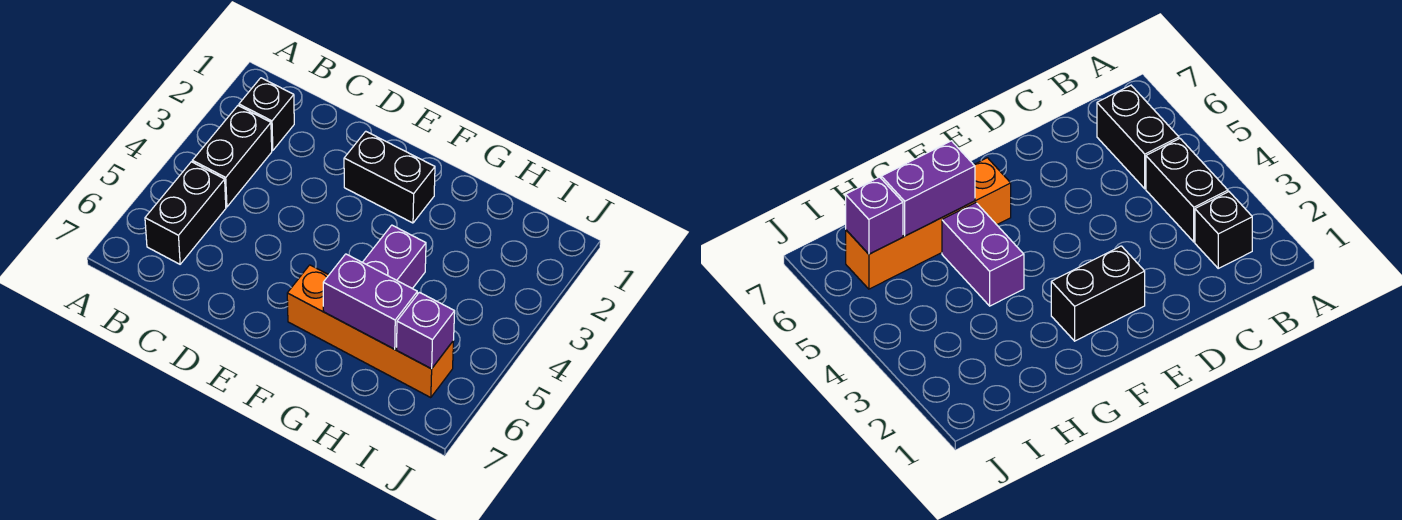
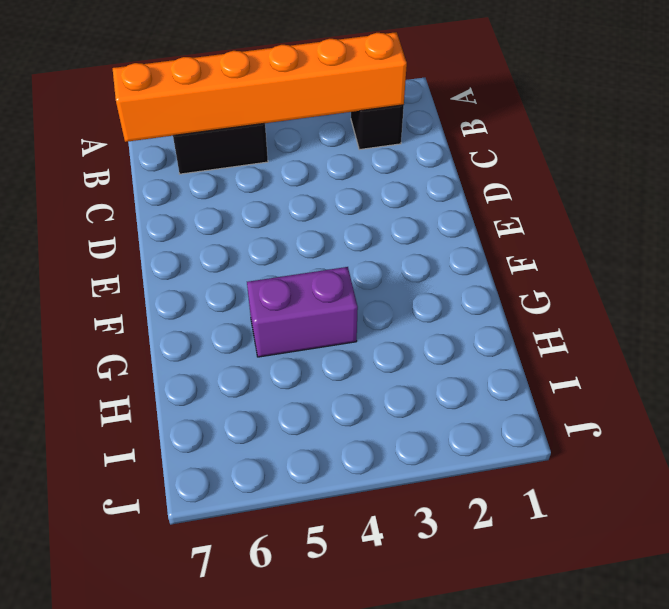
orange brick B2:B7 level 2 -> none
none -> black brick B3:B4 level 1
none -> black brick E2:F2 level 1

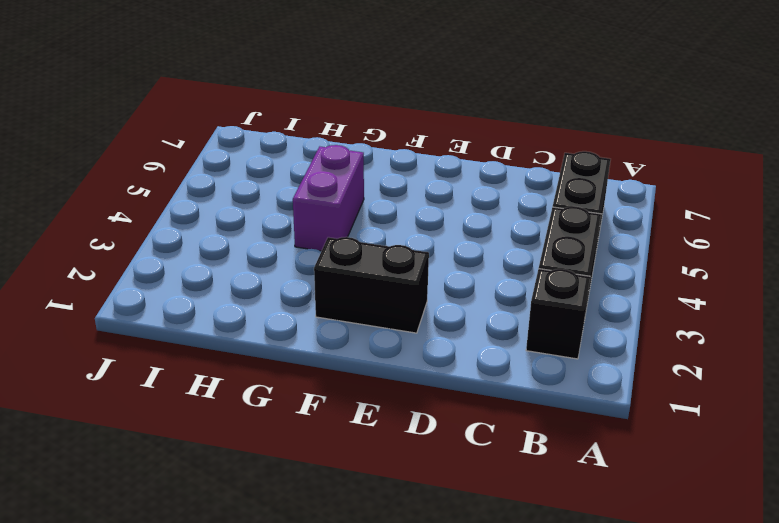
none -> orange brick F6:I6 level 1
none -> purple brick G6:H6 level 2

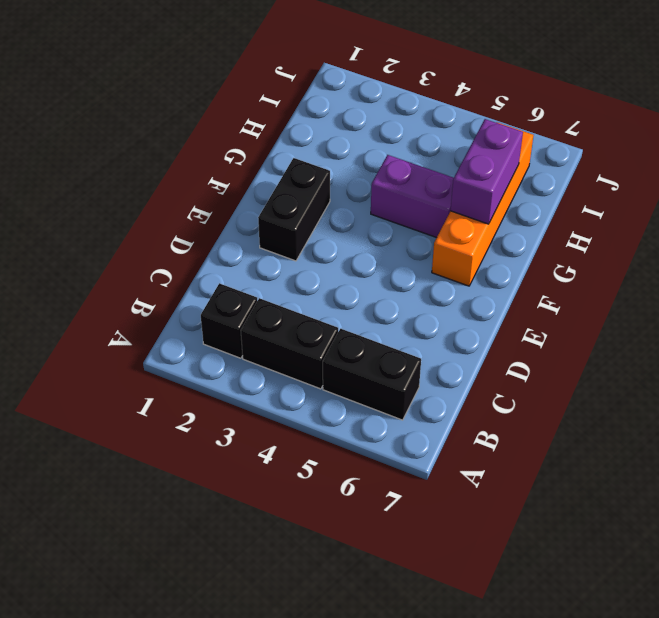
none -> purple brick I6 level 2

